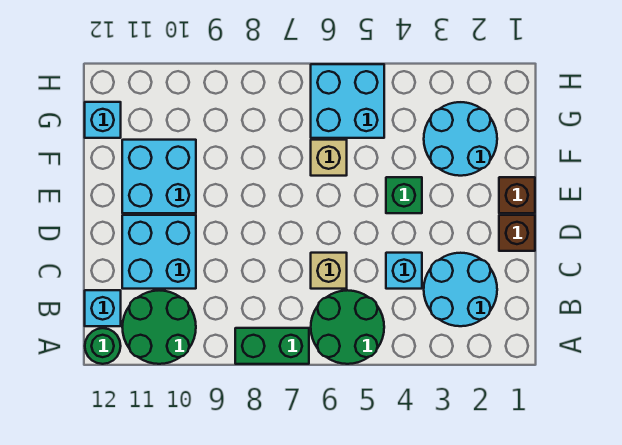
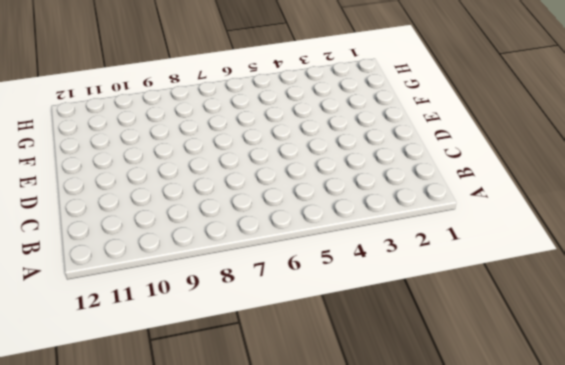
none -> green round brick A5:B6 level 1
none -> green brick A7:A8 level 1
none -> green round brick A10:B11 level 1

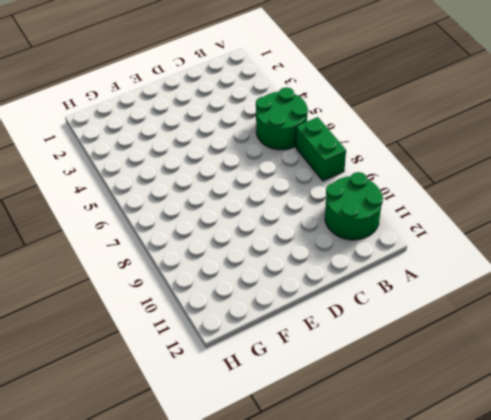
none -> green round brick A12 level 1
none -> cyan round brick B2:C3 level 1
none -> cyan brick B12 level 1

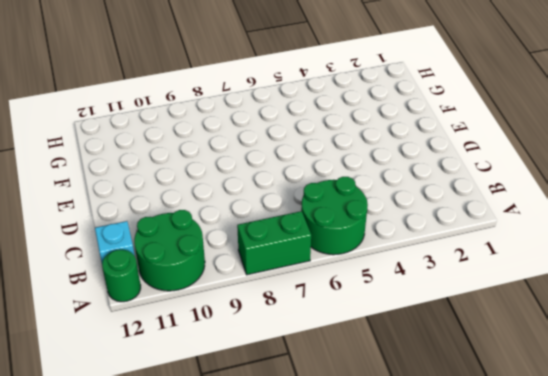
none -> cyan round brick B2:C3 level 1
none -> cyan brick C4 level 1
none -> tan brick C6 level 1

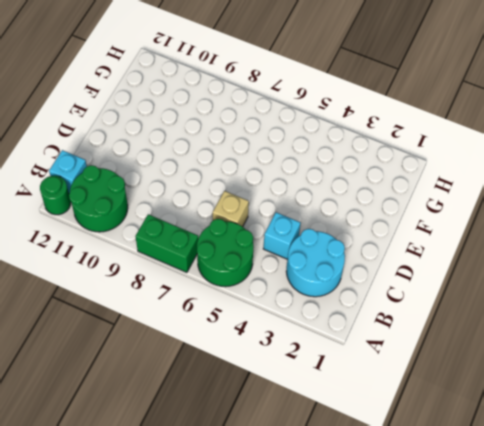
none -> cyan brick C10:D11 level 1
none -> brown brick D1 level 1
none -> brown brick E1 level 1

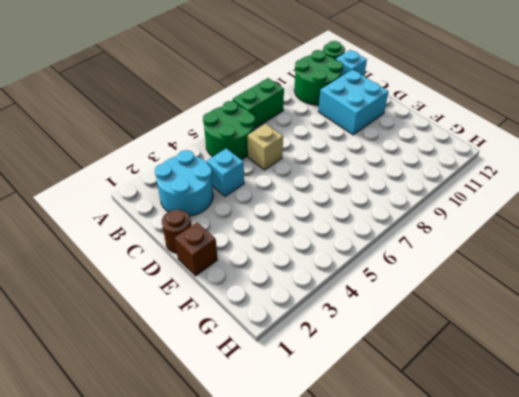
brown round brick D1 level 1 -> brown brick D1 level 1
none -> green brick E4 level 1
none -> cyan brick E10:F11 level 1
none -> cyan round brick F2:G3 level 1

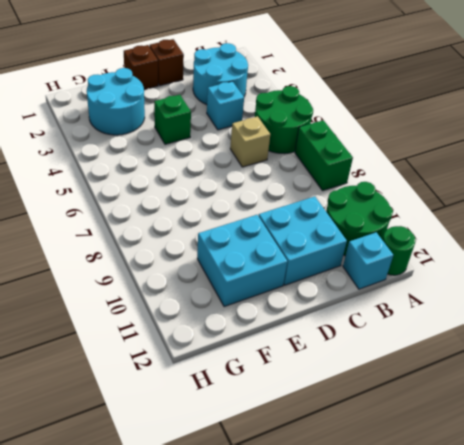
none -> tan brick F6 level 1
none -> cyan brick G5:H6 level 1
none -> cyan brick G12 level 1

